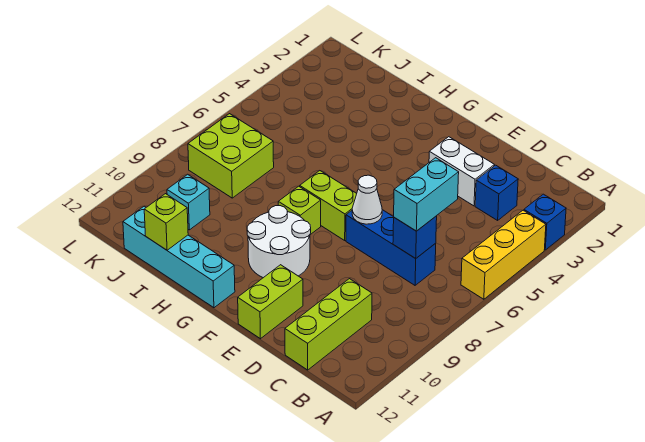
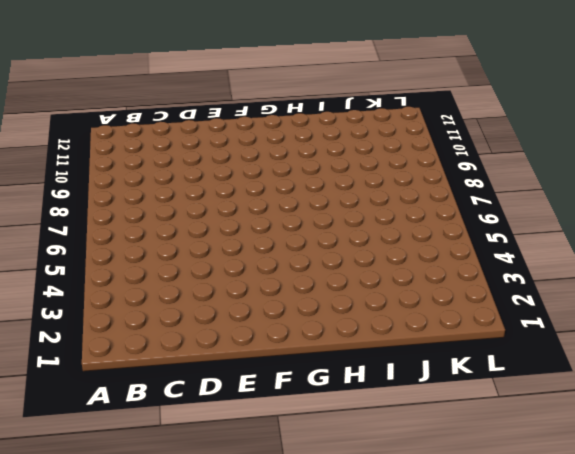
none -> blue brick A3 level 1
none -> yellow brick A4:A6 level 1
none -> blue brick C3 level 1

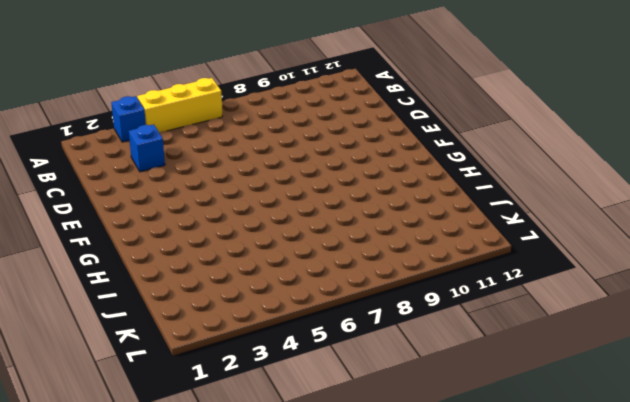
none -> blue brick C7:E7 level 1
none -> lime brick C10:C12 level 1
none -> white brick D3:E3 level 1

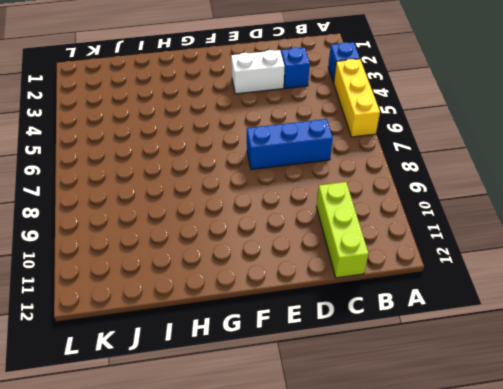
none -> lime brick E11:E12 level 1
none -> lime brick F7:G7 level 1
none -> white round brick F9:G10 level 1

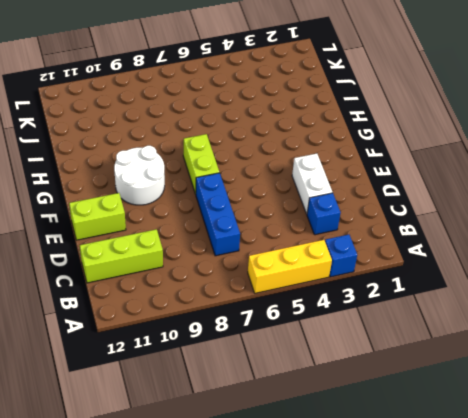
none -> lime brick G8 level 1
none -> cyan brick G12:J12 level 1
none -> lime brick J7:K8 level 1

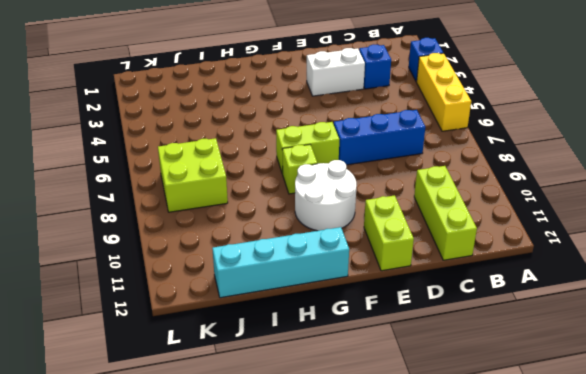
none -> cyan brick J10 level 1
none -> blue brick C7 level 2
none -> white cone E7 level 2

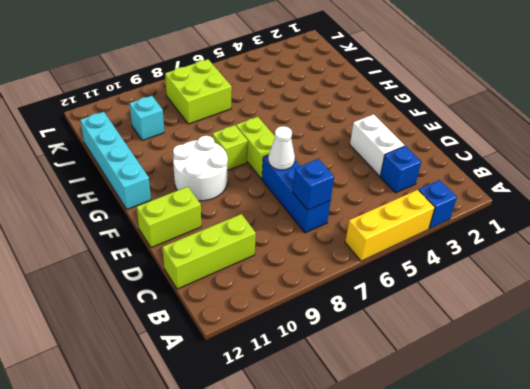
none -> lime brick I12 level 2
none -> cyan brick C6:C7 level 3

